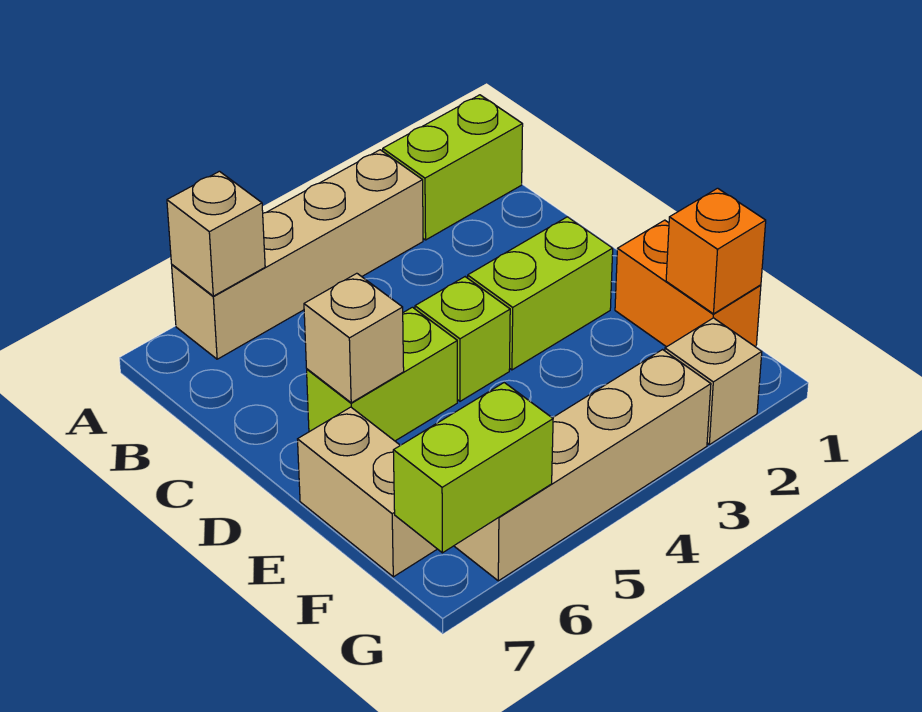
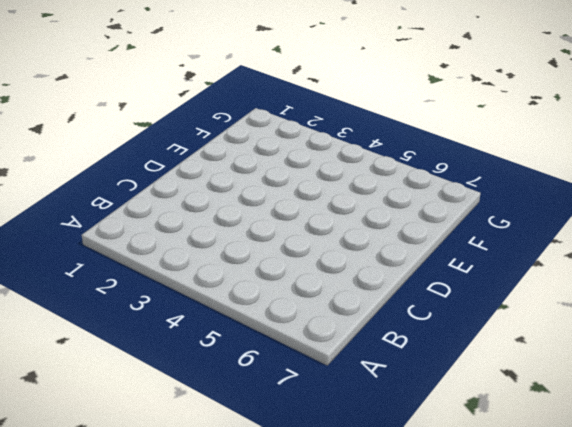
none -> lime brick A1:A2 level 1
none -> tan brick A3:A6 level 1
none -> lime brick D2:D3 level 1

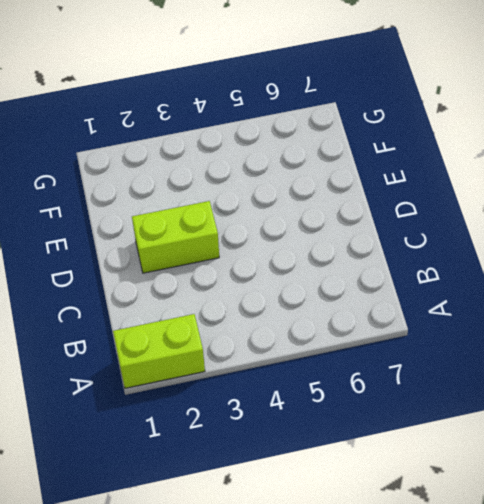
none -> tan brick A3:A6 level 1
none -> lime brick D4 level 1
none -> lime brick D5:D6 level 1

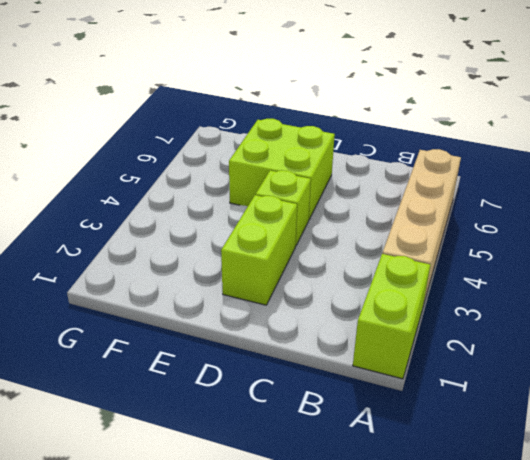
lime brick D5:E6 level 1 -> lime brick D5:D6 level 1
none -> orange brick E1:F1 level 1
none -> tan brick E7:F7 level 1
none -> tan brick G2 level 1

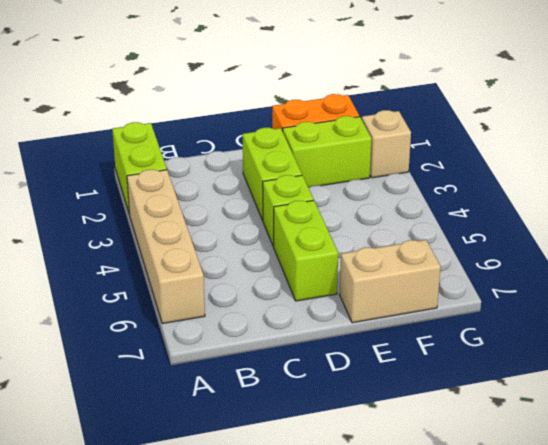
lime brick E2:F2 level 1 -> lime brick G6:G7 level 2
none -> tan brick G3:G6 level 1
none -> tan brick A6 level 2
none -> tan brick D6 level 2

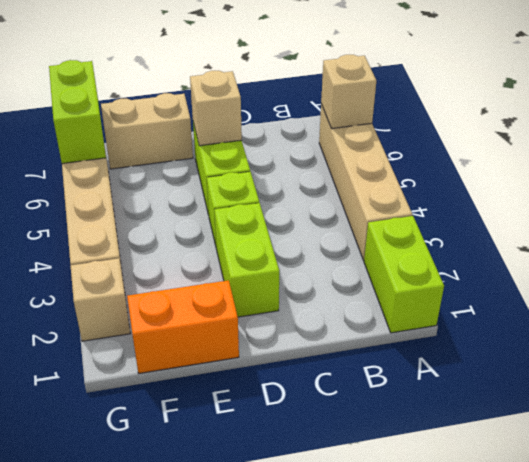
none -> orange brick F1 level 2

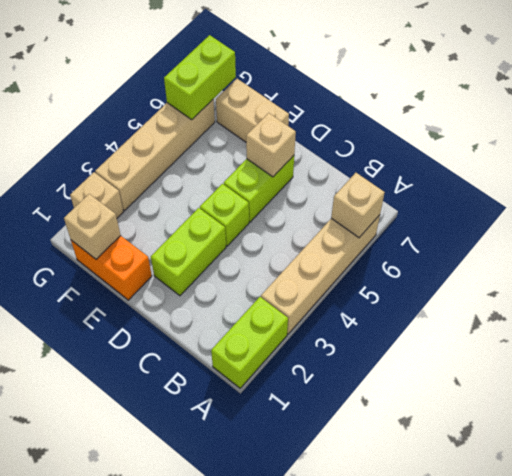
tan brick F1 level 2 -> orange brick F1 level 2

